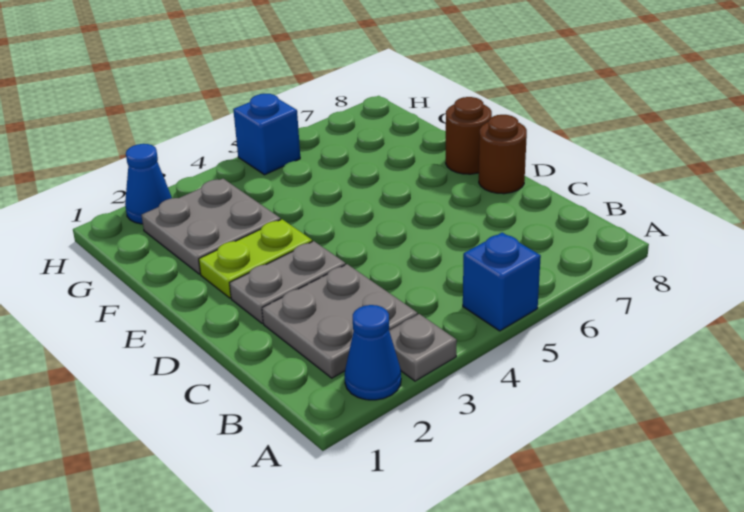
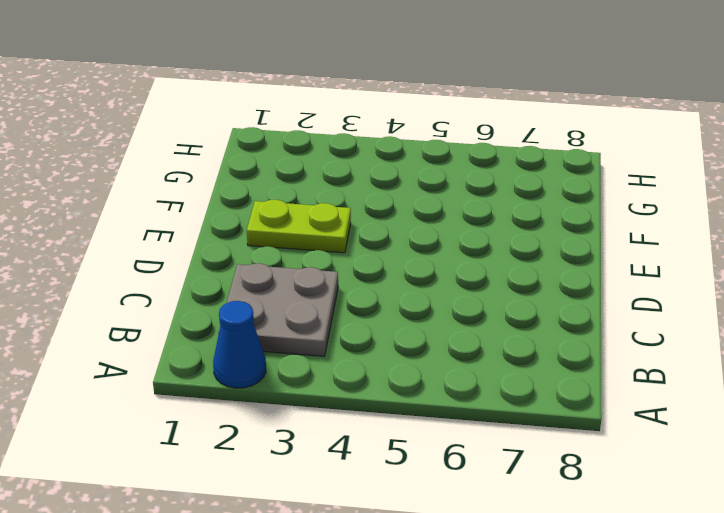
none -> grey plate A3 level 1
none -> blue brick A5 level 1

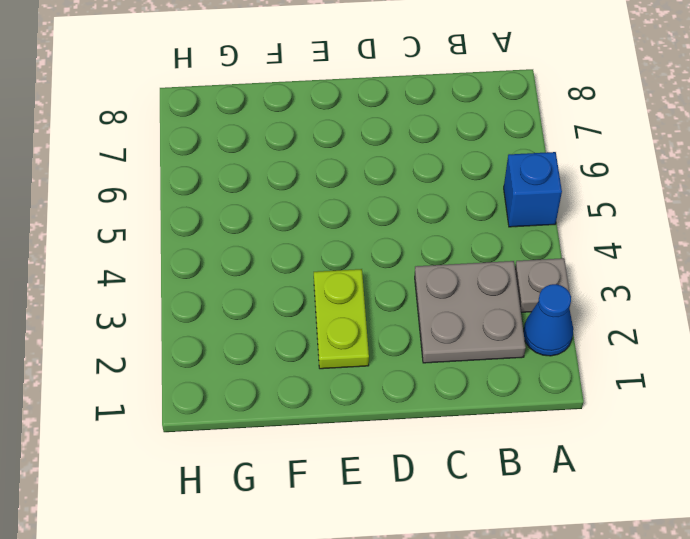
none -> grey plate D2:D3 level 1
none -> brown round brick D8 level 1

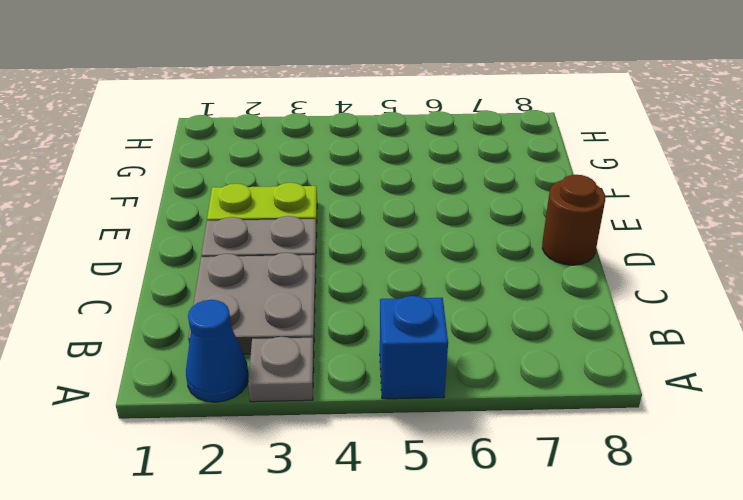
none -> brown round brick E8 level 1
none -> grey plate F2:G3 level 1

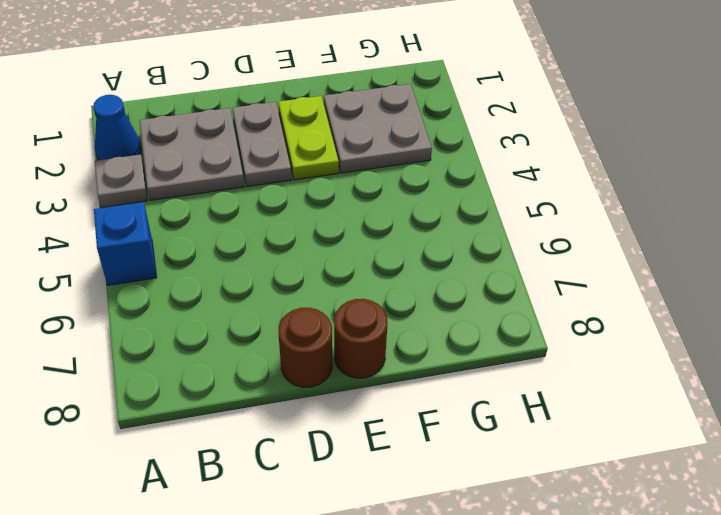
none -> blue cone H2 level 1
none -> blue brick H5 level 1

